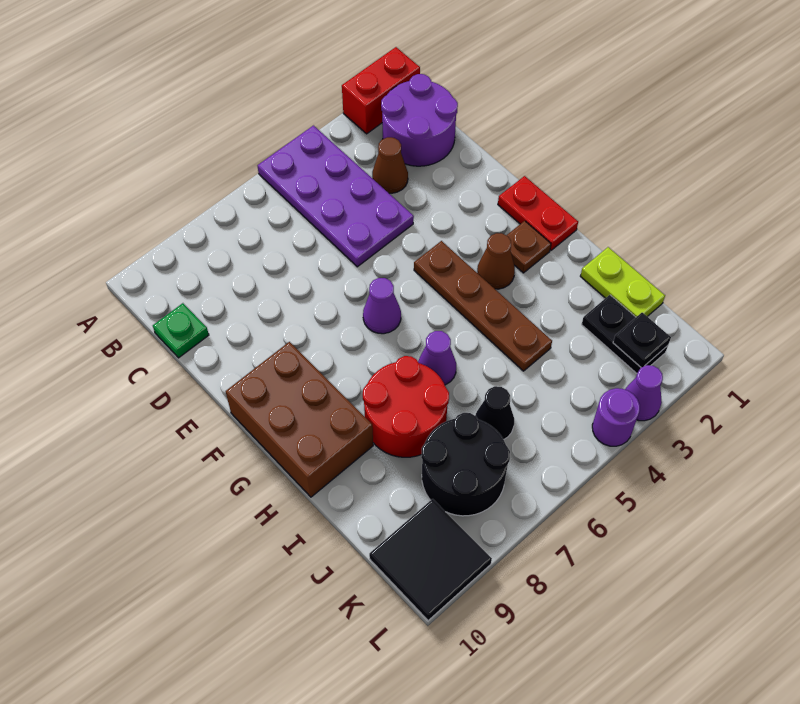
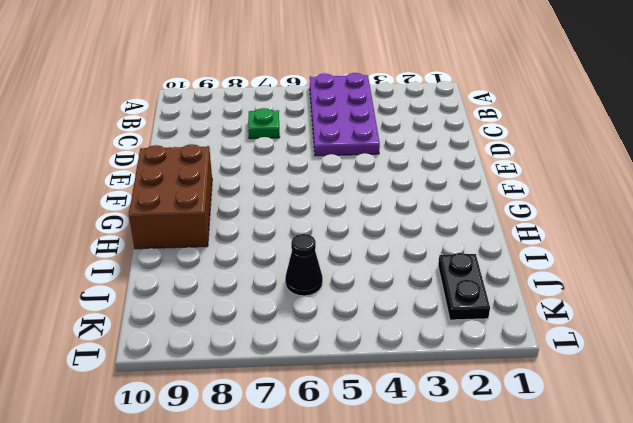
green plate C7 level 1 -> green plate C10 level 1
none -> red brick A1:A2 level 1
none -> purple round brick B1:C2 level 1
none -> brown cone C3 level 1

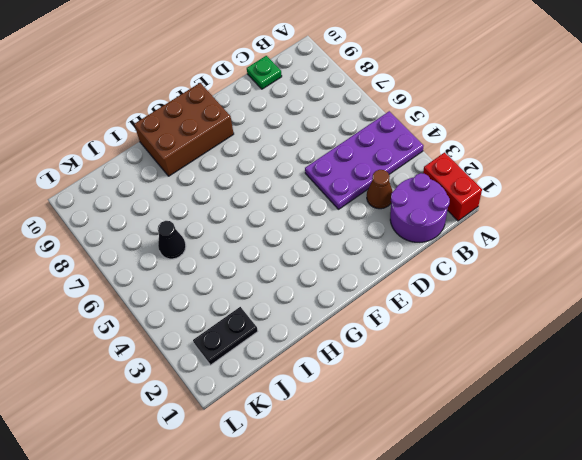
none -> red plate F1:G1 level 1
none -> brown plate F4:I4 level 1
none -> purple cone F6 level 1

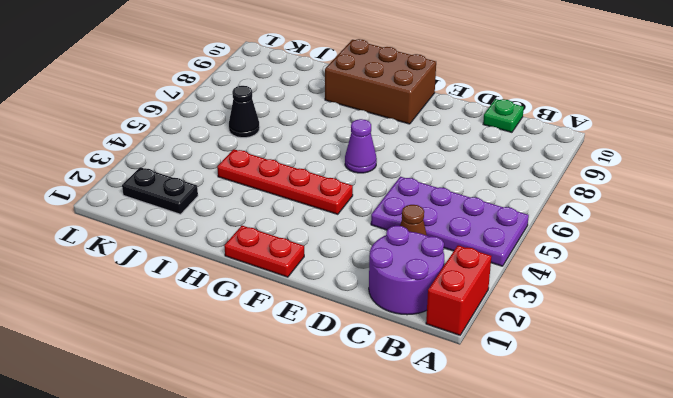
red plate F4:I4 level 1 -> brown plate F4:I4 level 1
none -> brown plate G2 level 1
none -> brown cone G3 level 1
none -> purple cone H6 level 1

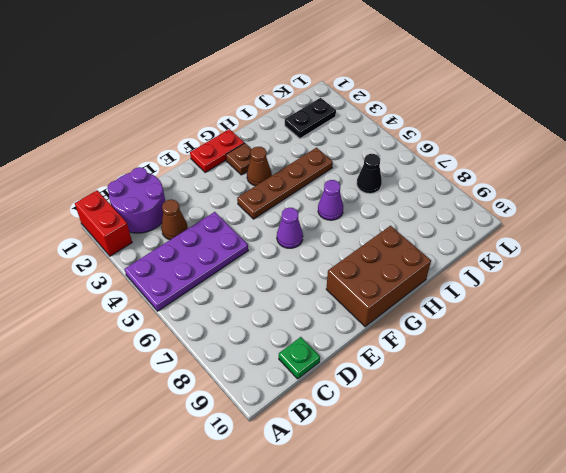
none -> red round brick H7:I8 level 1
none -> lime plate I1:J1 level 1
none -> black round brick J7:K8 level 1

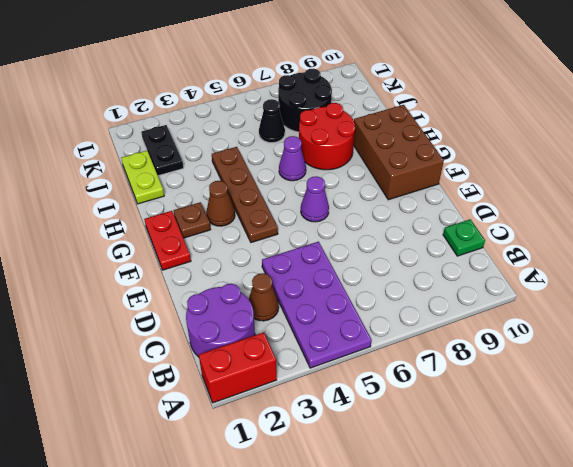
none -> black tile K9:L10 level 1
none -> purple cone L3 level 1
none -> purple round brick L4 level 1

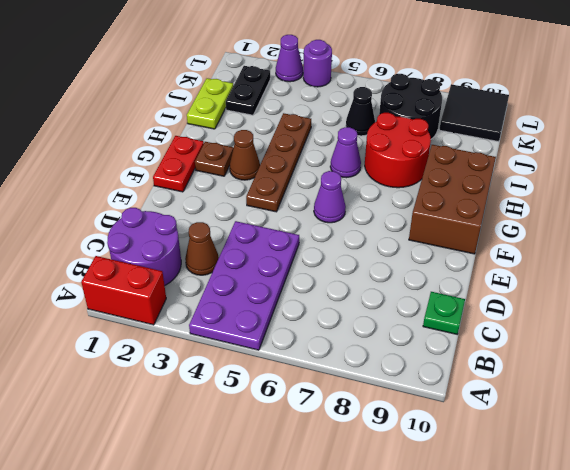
none -> black plate K2 level 2

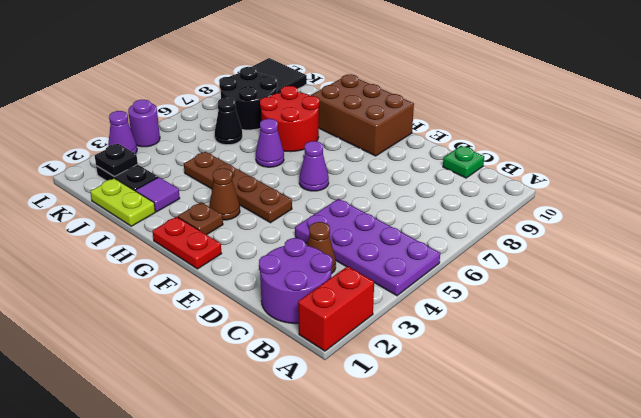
purple tile I2 level 1 -> none

